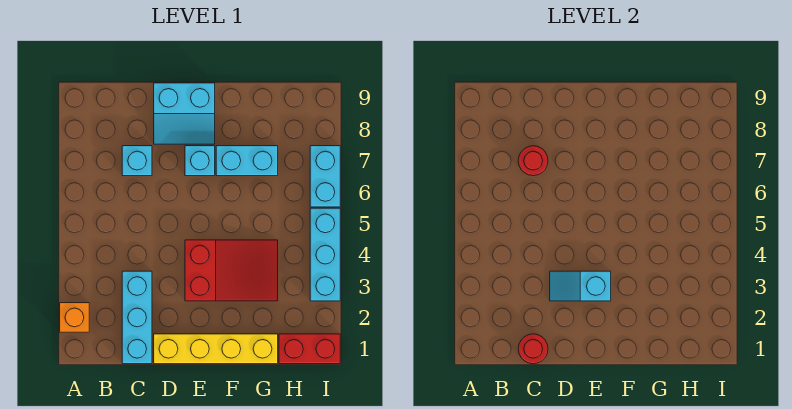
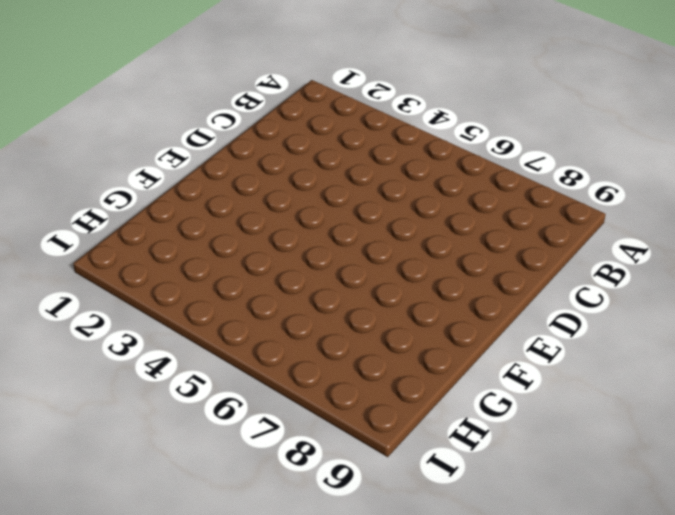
none -> orange brick A2 level 1
none -> cyan brick C1:C3 level 1
none -> cyan brick C7 level 1

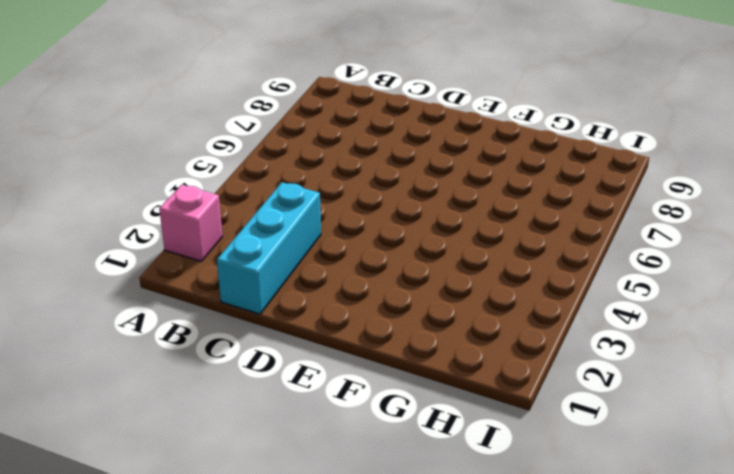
pink brick A2 level 1 -> orange brick A2 level 1
none -> cyan brick C7 level 1
none -> yellow brick D1:G1 level 1
none -> cyan slope D8:E9 level 1 top 9

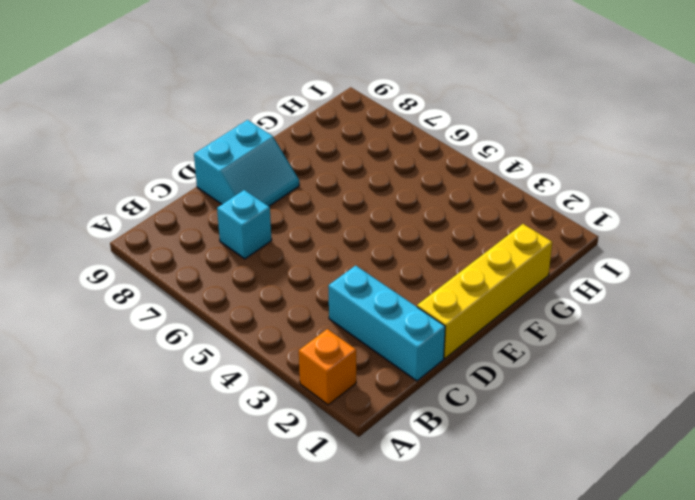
none -> red slope E3:G4 level 1 top E
none -> cyan brick E7 level 1
none -> cyan brick F7:G7 level 1

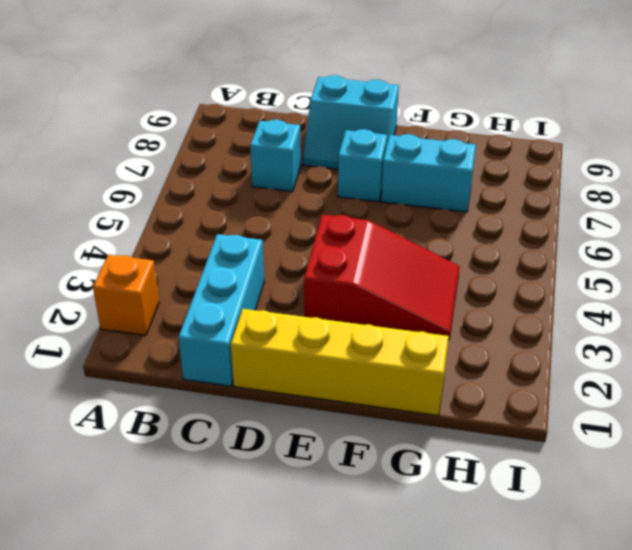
none -> red brick H1:I1 level 1
none -> cyan brick I3:I5 level 1
none -> cyan brick I6:I7 level 1

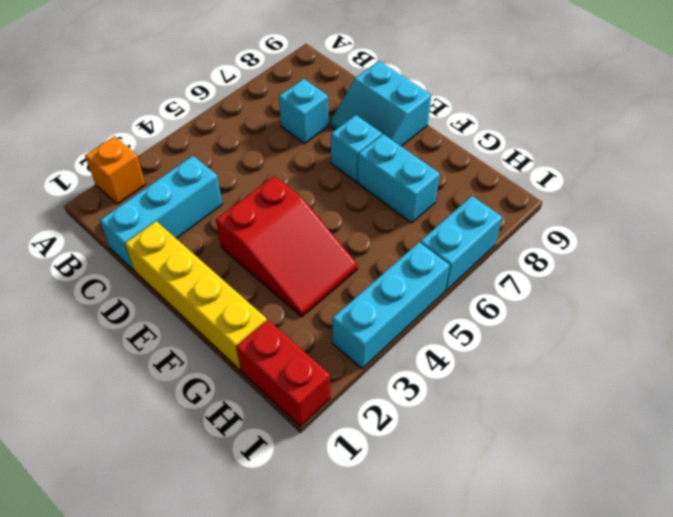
none -> red round brick C1 level 2
none -> red round brick C7 level 2
none -> cyan slope D3:E3 level 2 top E

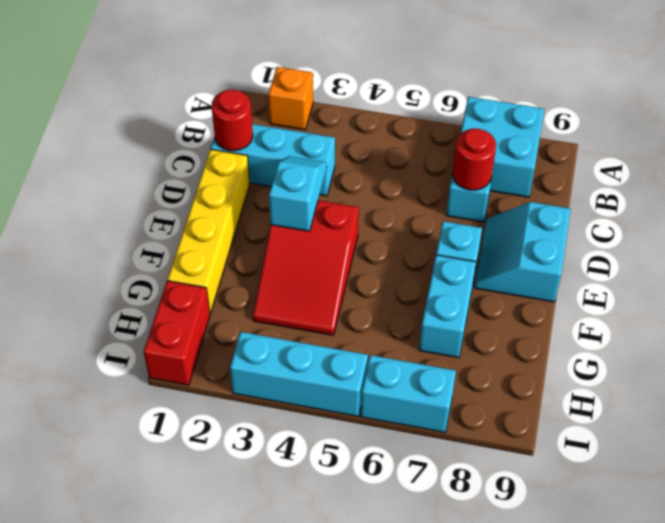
cyan brick A7:B8 level 1 -> none

